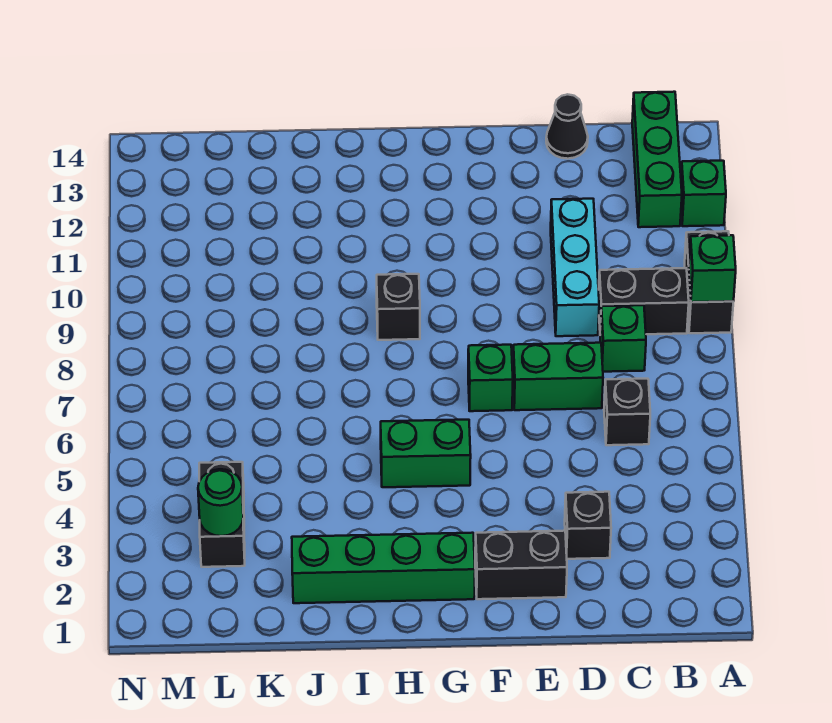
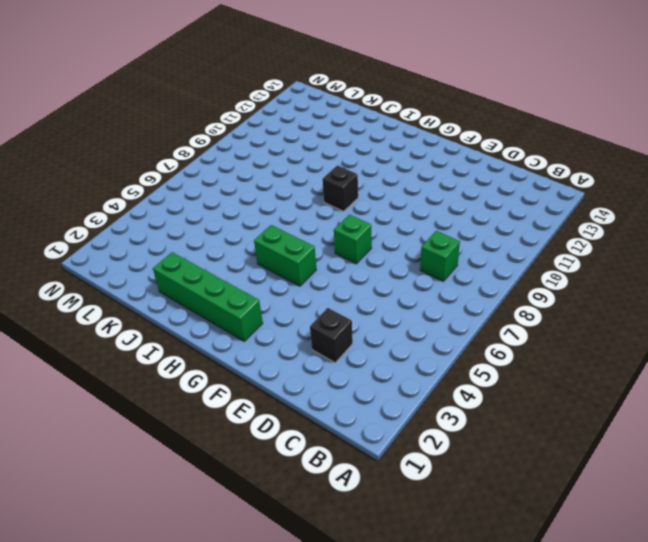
none -> black brick A9:A10 level 1
none -> green brick A12 level 1
none -> black brick B9:C9 level 1

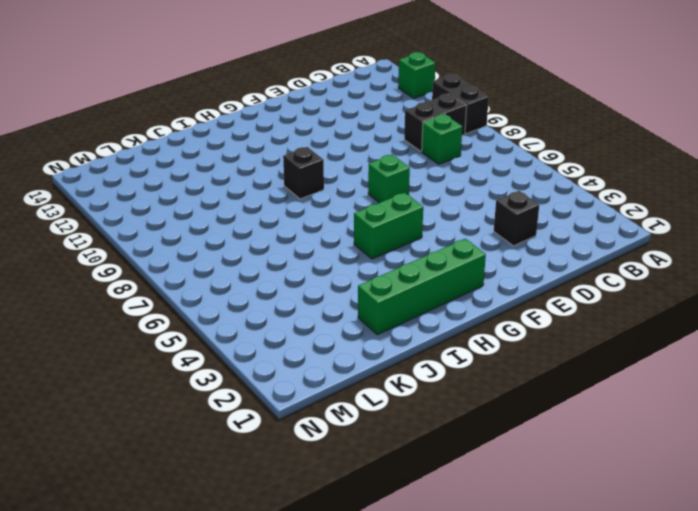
none -> green brick B12:B14 level 1
none -> black brick C6 level 1
none -> green brick D7:E7 level 1

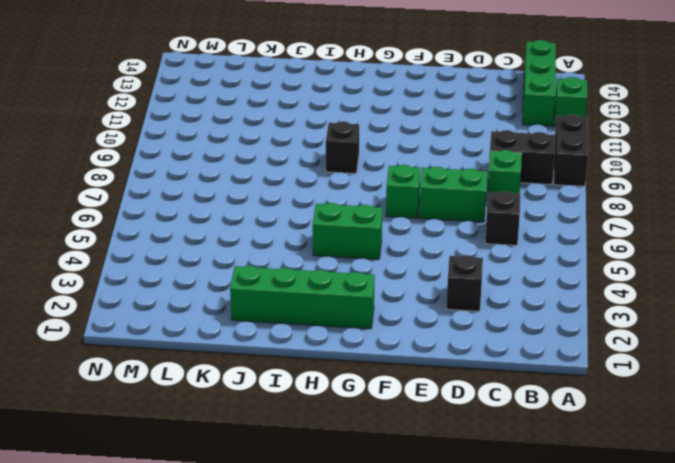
none -> cyan brick D9:D11 level 1
none -> black cone D14 level 1
none -> black brick E2:F2 level 1

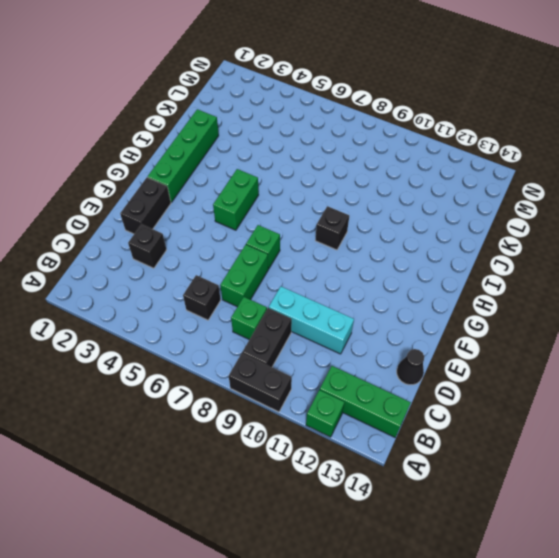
none -> black brick L3:L4 level 1
none -> green brick A9 level 2
none -> green round brick L3 level 2

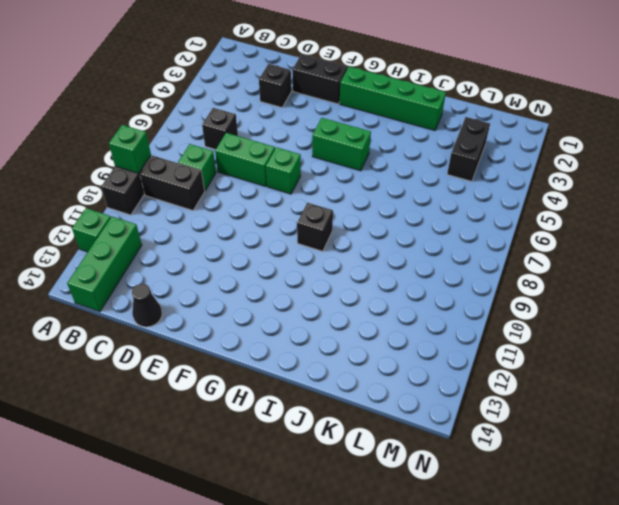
none -> cyan brick D9:D11 level 1
none -> green round brick L3 level 2

